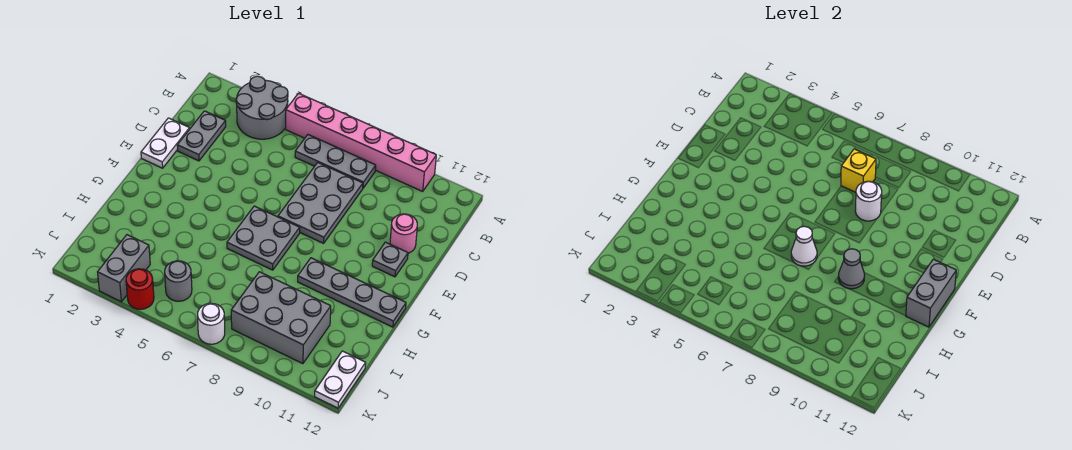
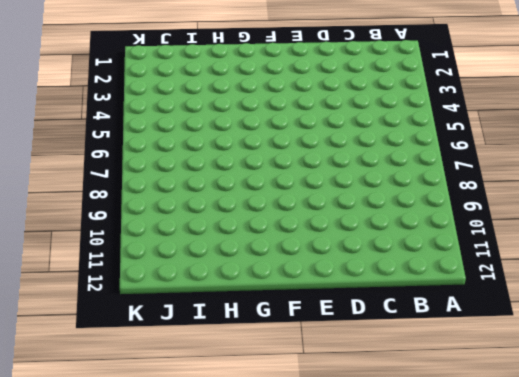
none -> grey round brick A3:B4 level 1
none -> pink brick A5:A10 level 1
none -> grey plate B6:B8 level 1

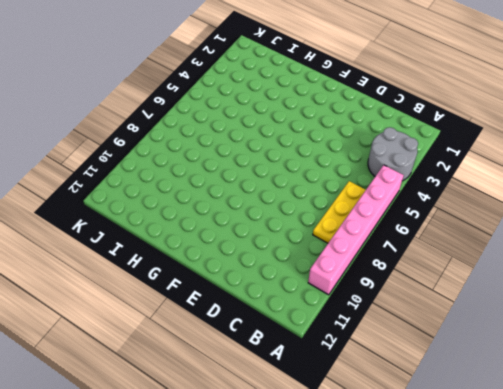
yellow plate B6:B8 level 1 -> grey plate B6:B8 level 1
none -> grey plate C2:D2 level 1
none -> grey plate C7:E8 level 1
none -> white plate D1:E1 level 1

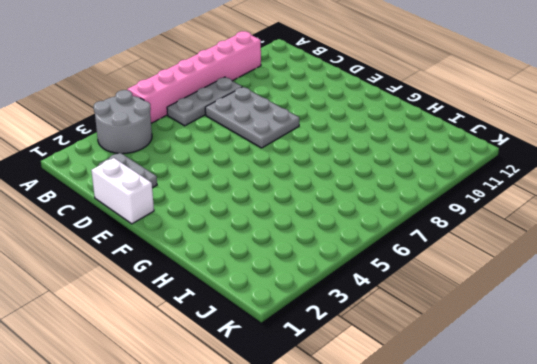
white brick D1:E1 level 1 -> white plate D1:E1 level 1
none -> pink round brick D11 level 1
none -> grey plate E11 level 1
none -> grey plate F6:G7 level 1

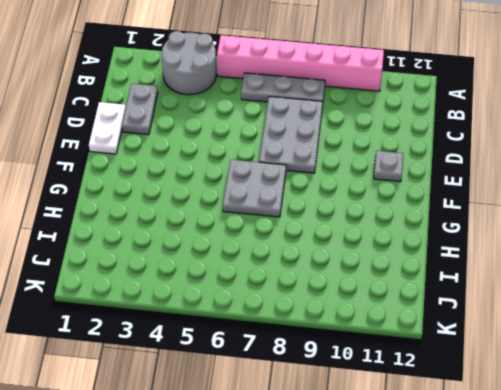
none -> pink round brick D11 level 1
none -> grey plate G9:G12 level 1
none -> grey brick I8:J10 level 1

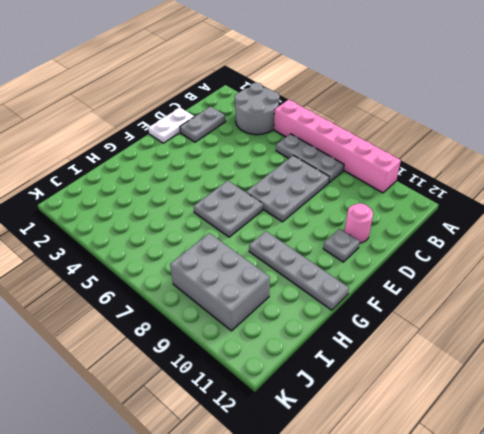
none -> grey brick J3:K3 level 1
none -> grey round brick J5 level 1
none -> white plate J12:K12 level 1

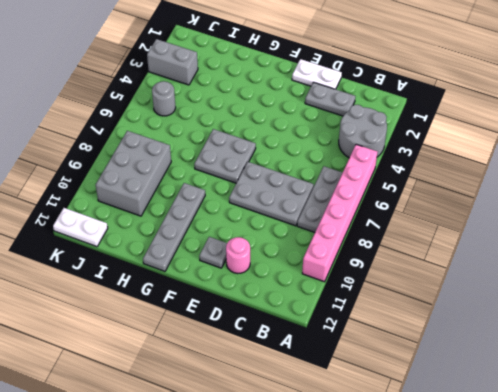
none -> red round brick K4 level 1
none -> white round brick K7 level 1
none -> yellow brick C7 level 2

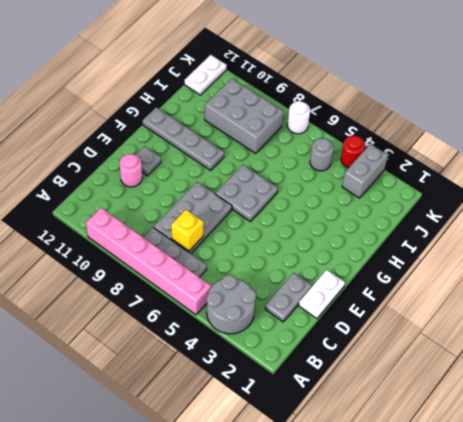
none -> white round brick D8 level 2
none -> grey brick F12:G12 level 2
none -> white cone G7 level 2

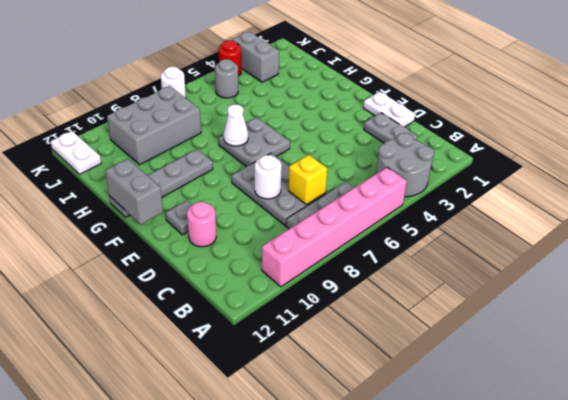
none -> grey cone G9 level 2

